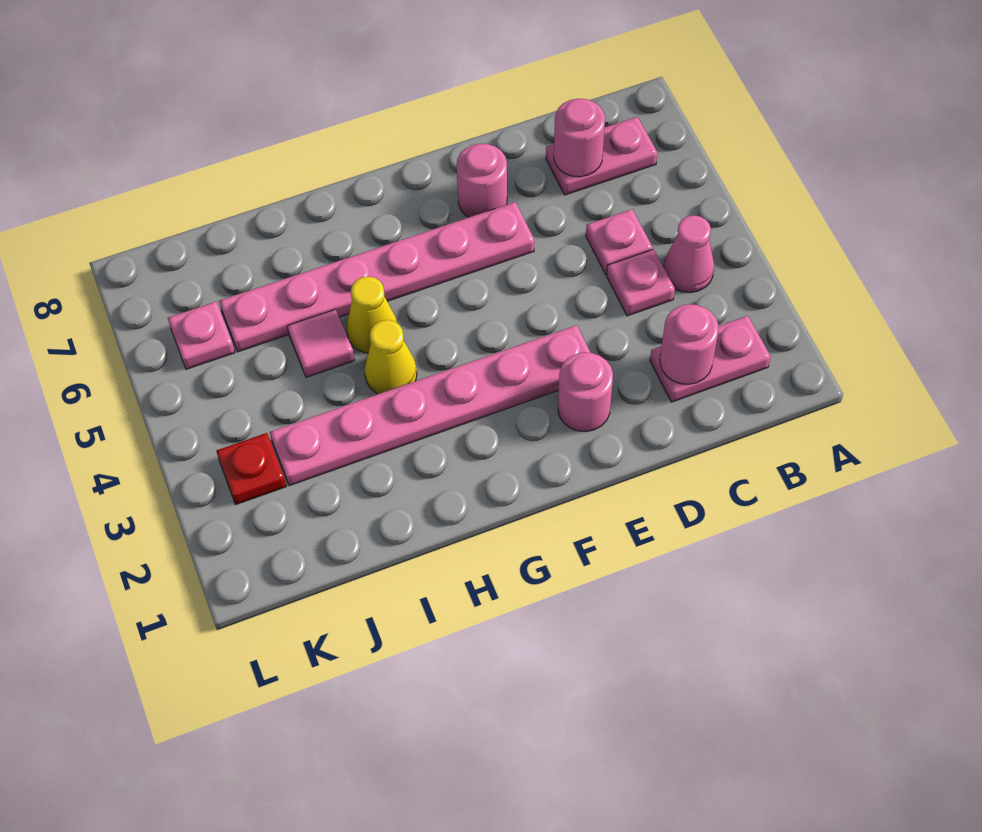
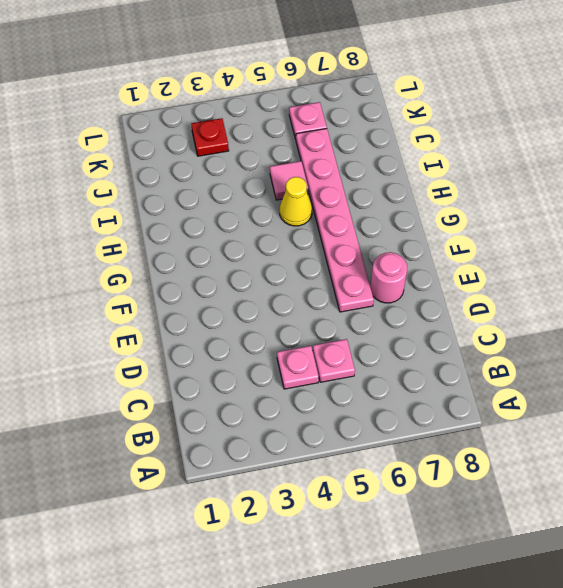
none -> pink plate B2:C2 level 1
none -> pink cone B4 level 1
none -> pink plate B7:C7 level 1

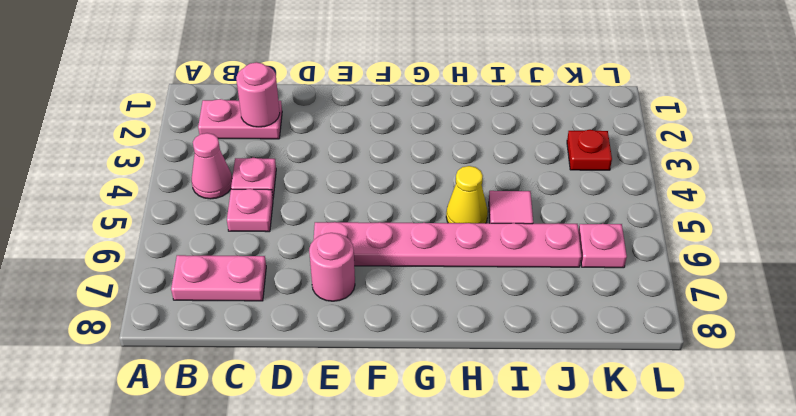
none -> pink round brick E2 level 1
none -> pink plate E3:J3 level 1
none -> yellow cone H4 level 1

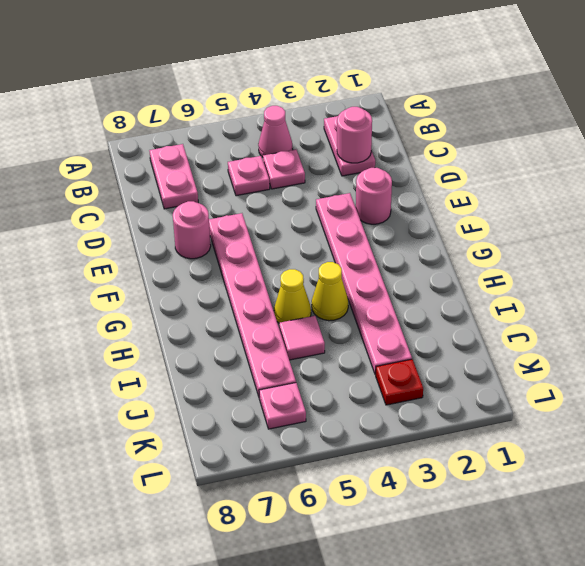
none -> pink round brick C7 level 2

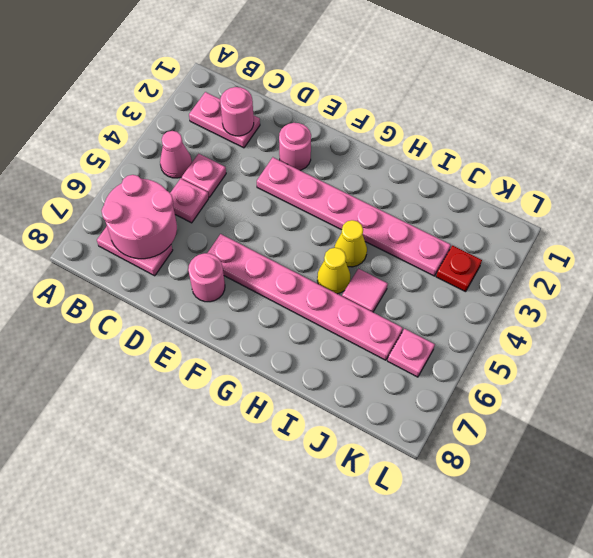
pink round brick B6:C7 level 2 -> pink round brick C7 level 2

